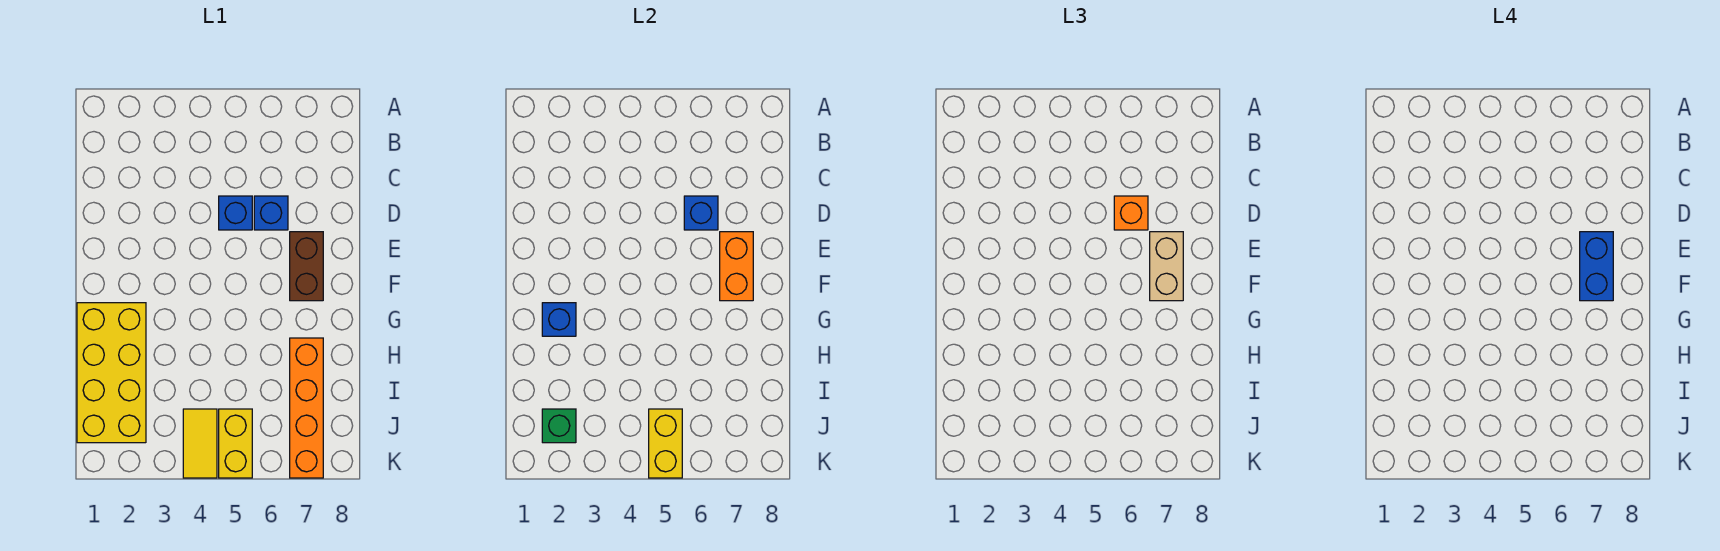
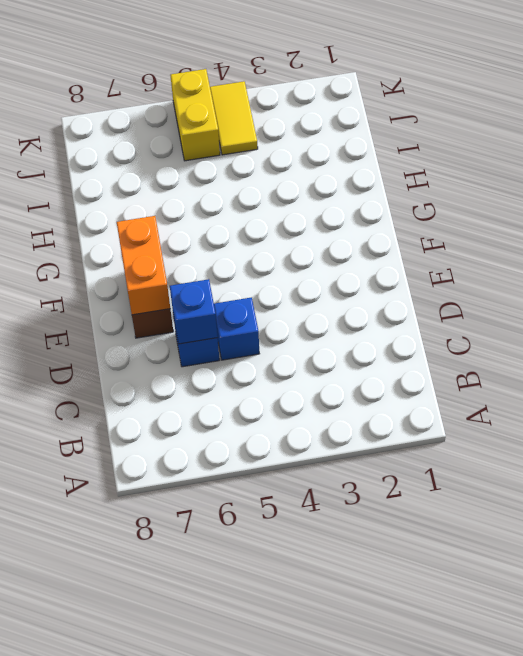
none -> yellow brick G1:J2 level 1
none -> orange brick H7:K7 level 1
none -> blue brick G2 level 2

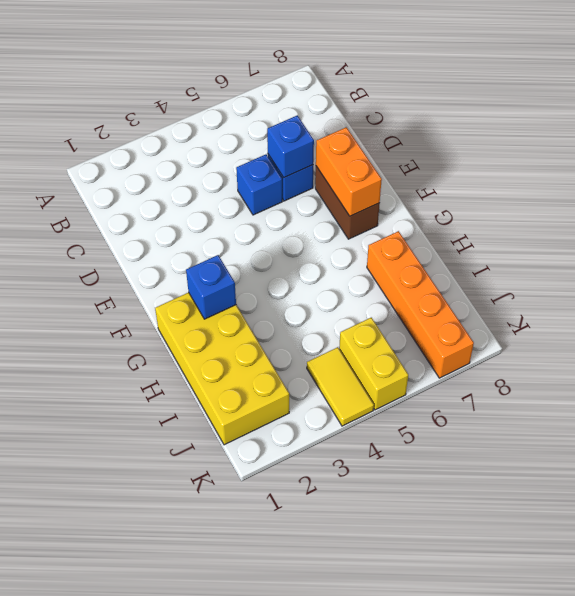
none -> green brick J2 level 2
none -> yellow brick J5:K5 level 2
none -> orange brick D6 level 3

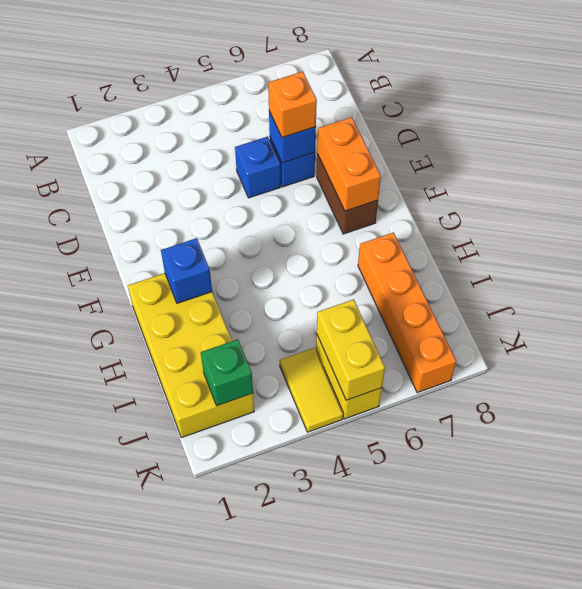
none -> tan brick E7:F7 level 3
none -> blue brick E7:F7 level 4

